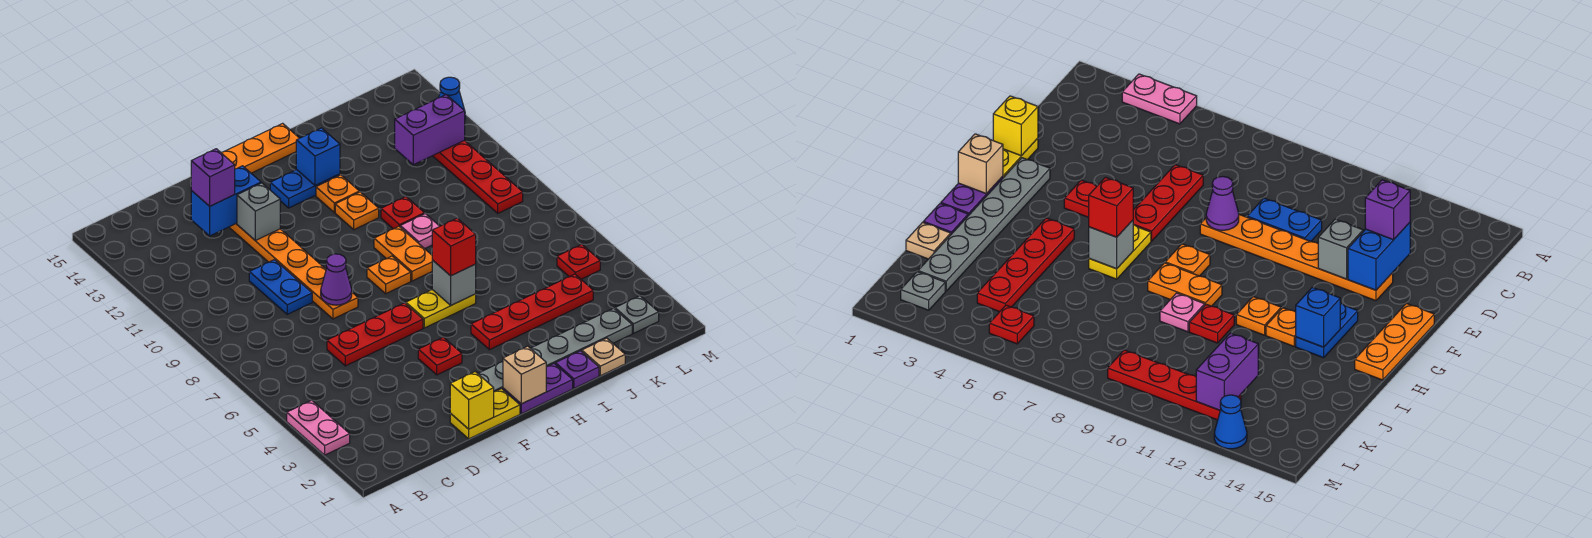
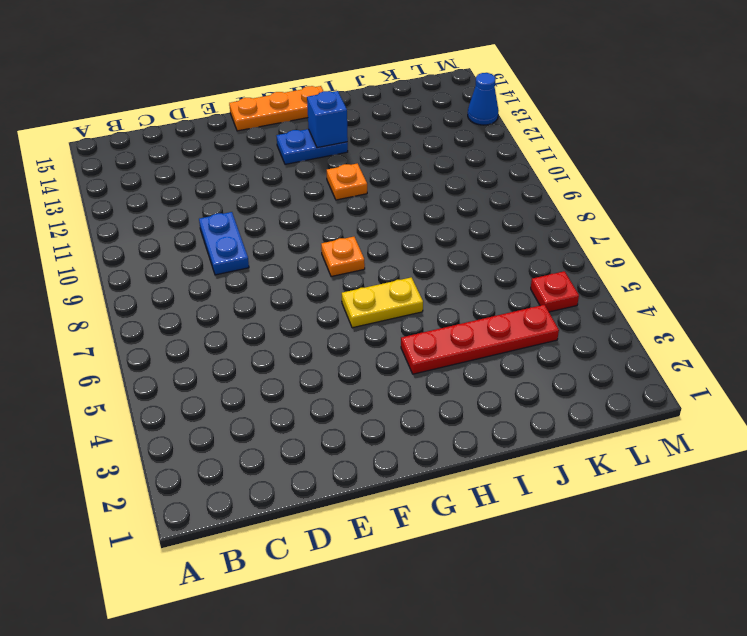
none -> pink plate A3:A4 level 1
none -> red plate D6:F6 level 1
none -> yellow plate E1:F1 level 1
none -> orange plate E8:E13 level 1

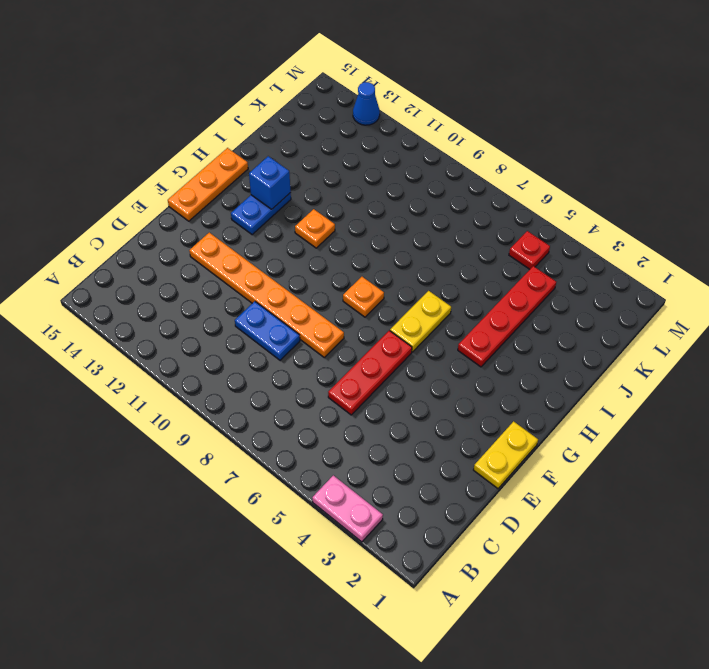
none -> grey plate F2:K2 level 1
none -> red plate F4 level 1
none -> purple plate G1:H1 level 1
none -> orange plate H8:H9 level 1

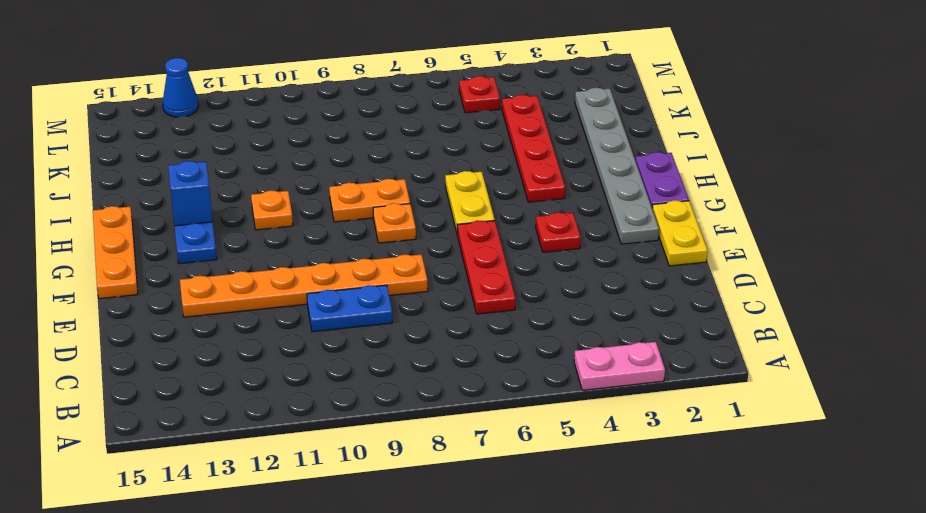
none -> orange plate H12 level 1
none -> purple plate I1 level 1
none -> pink plate I9 level 1
none -> red plate I10 level 1

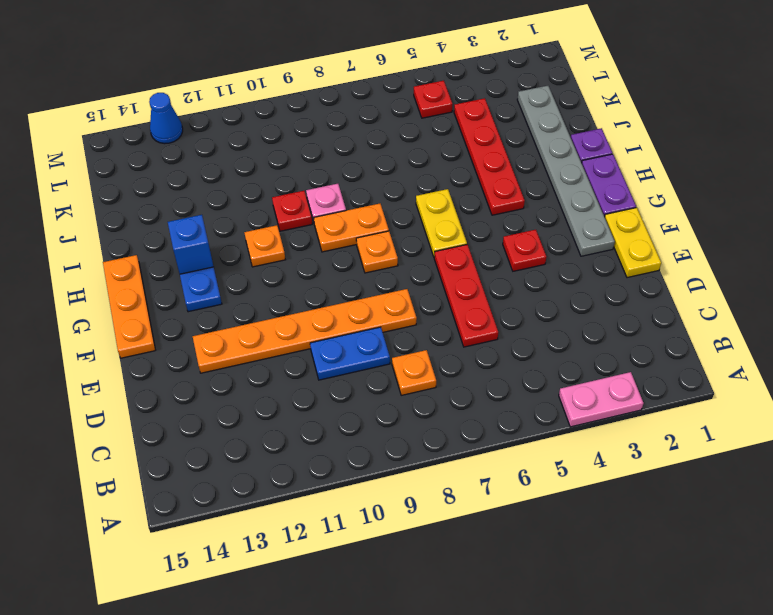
orange plate C8 level 1 -> orange plate H12 level 1
none -> tan plate J1 level 1
none -> grey plate L2 level 1
none -> red plate L9:L12 level 1
none -> blue brick D13:E13 level 2

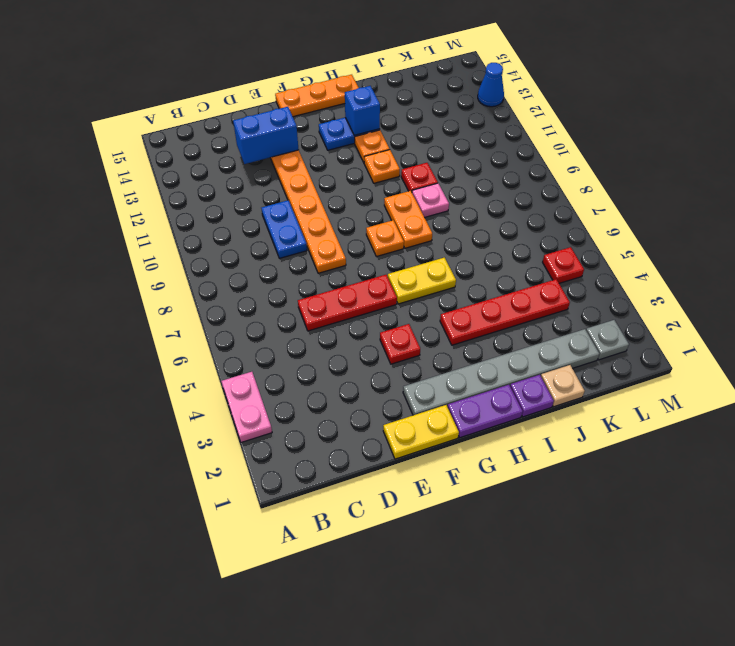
none -> red plate L9:L12 level 1
none -> yellow brick E1 level 2
none -> purple cone E8 level 2
none -> grey brick E12 level 2

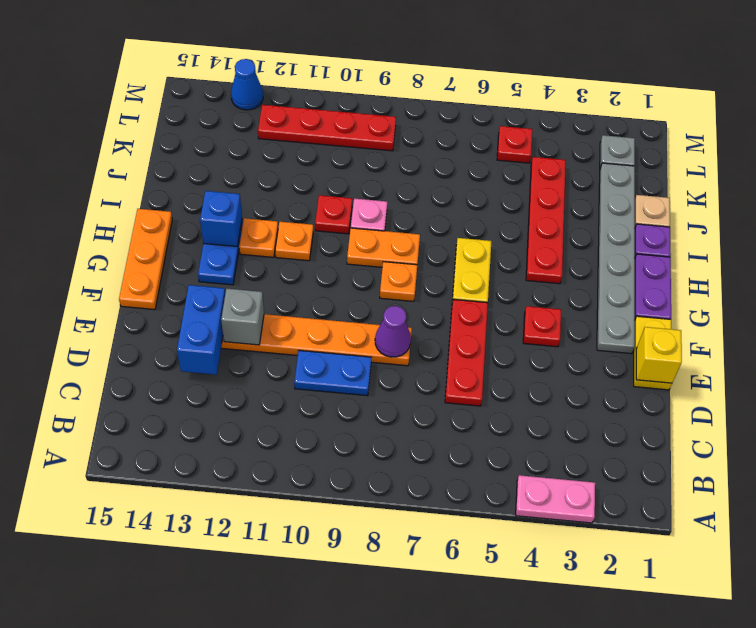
none -> tan brick G1 level 2
none -> grey brick H6 level 2
none -> purple brick K12:L12 level 2
none -> purple brick D13 level 3

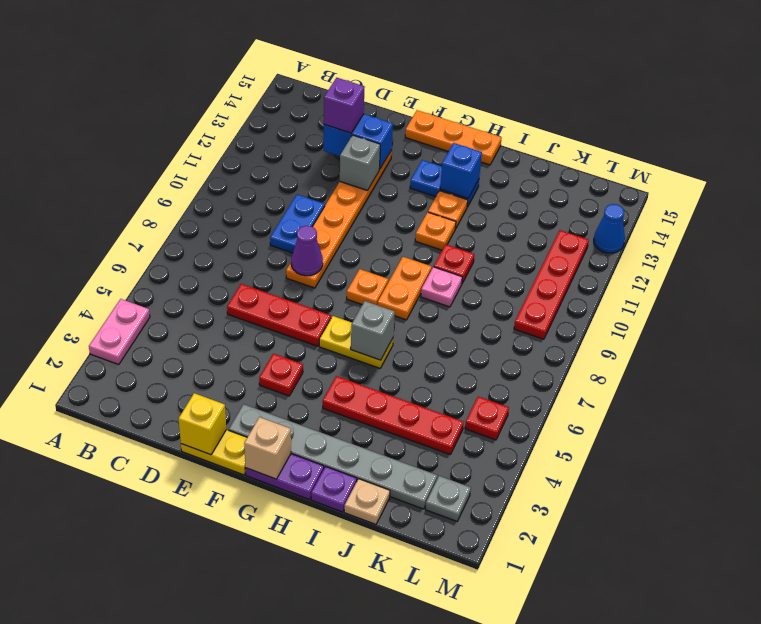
none -> purple brick K12:L12 level 2
none -> red brick H6 level 3

